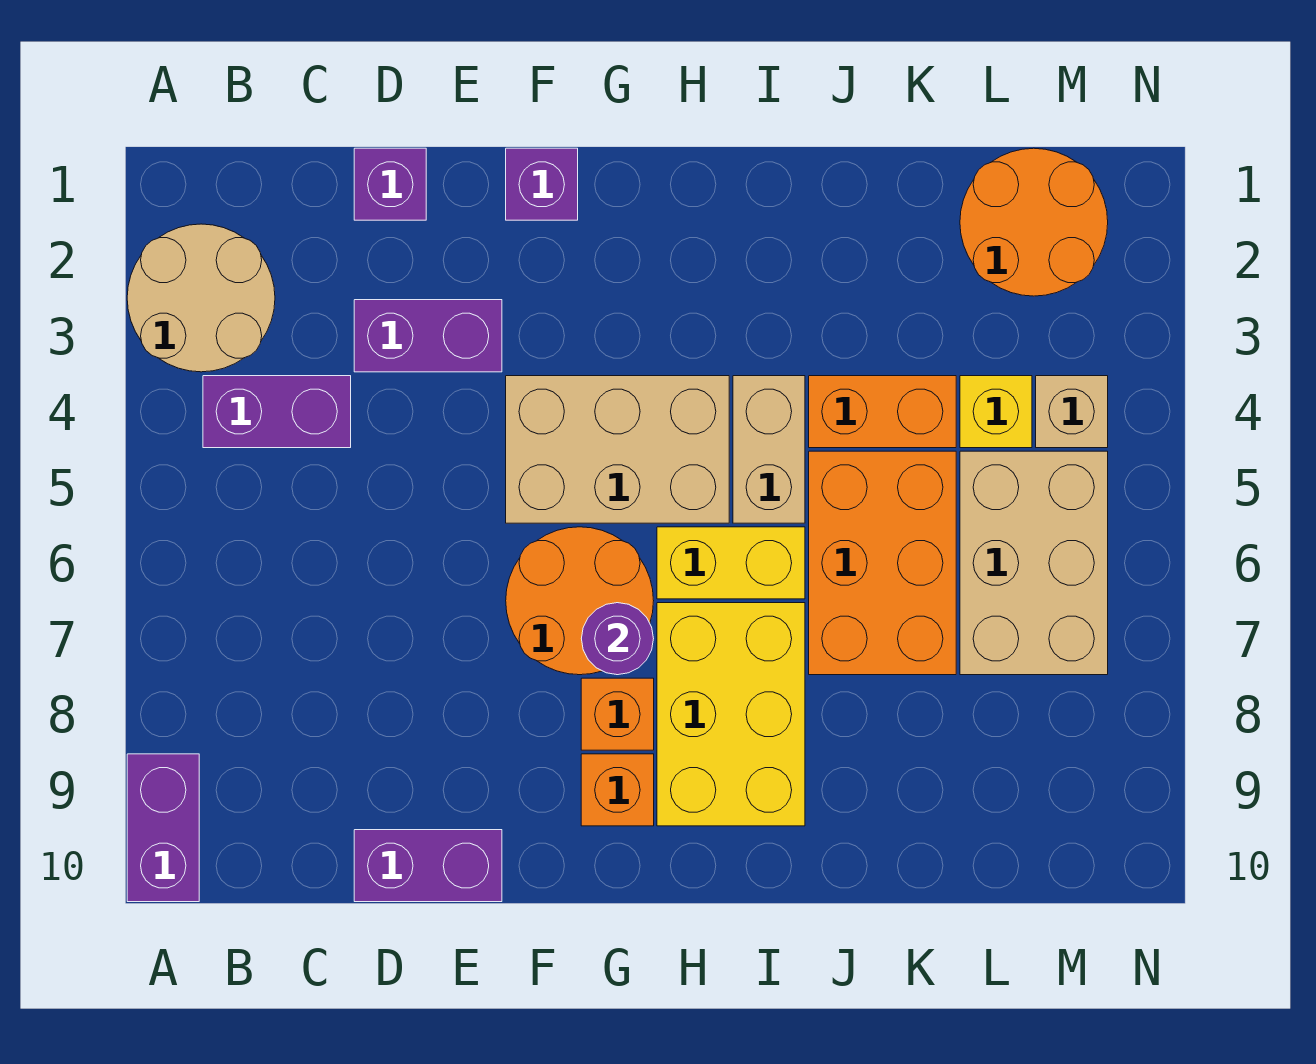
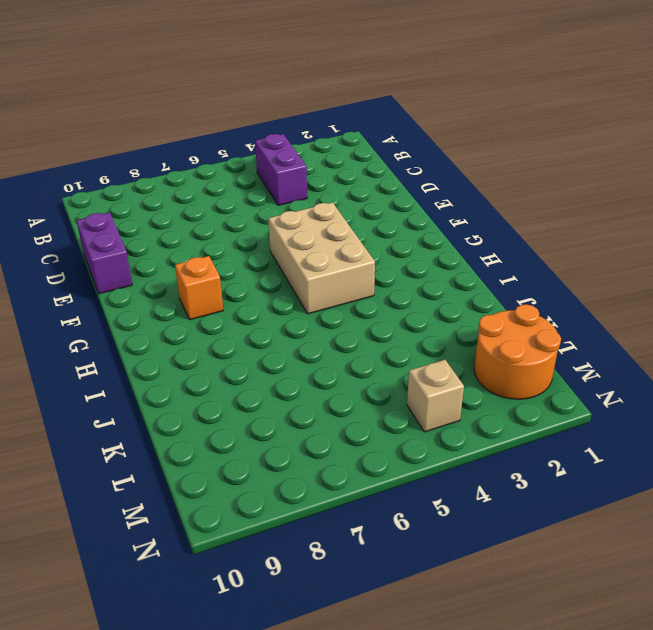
none -> tan round brick A2:B3 level 1
none -> purple brick A9:A10 level 1
none -> purple brick D1 level 1

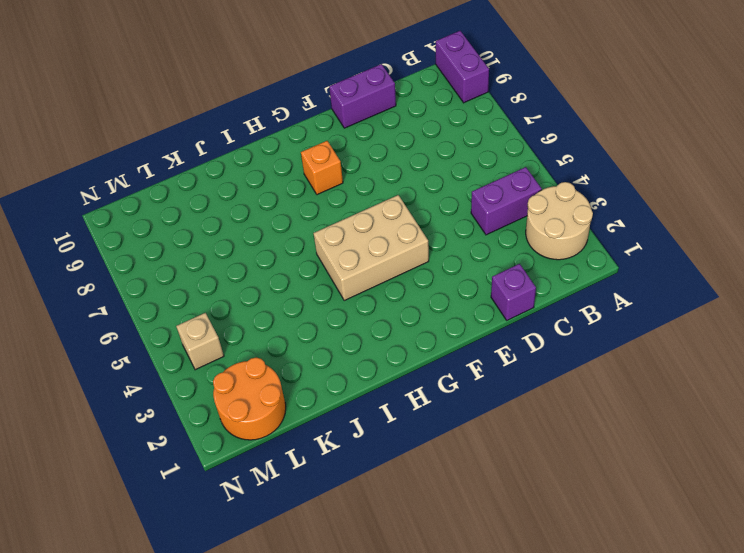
none -> purple brick D3:E3 level 1
none -> purple brick F1 level 1
none -> orange round brick F6:G7 level 1

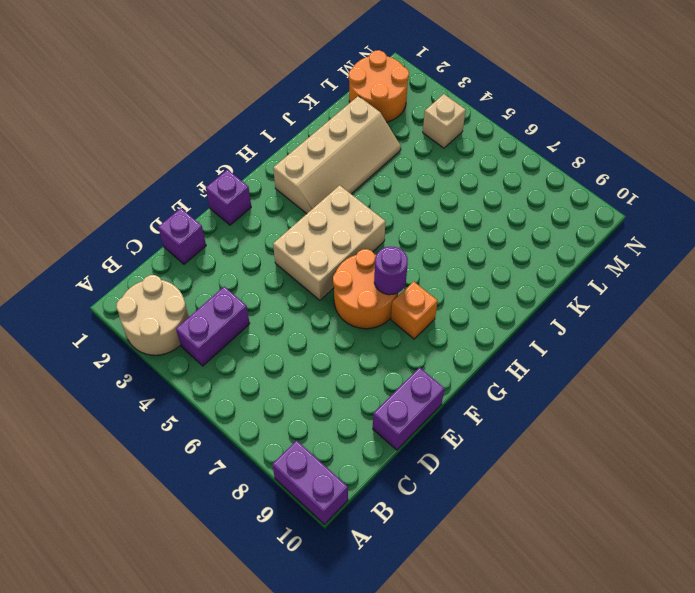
tan slope H2:K3 level 1 top 2 -> none
none -> purple brick D3:E3 level 1
none -> orange brick G9 level 1
none -> yellow brick H6:I6 level 1

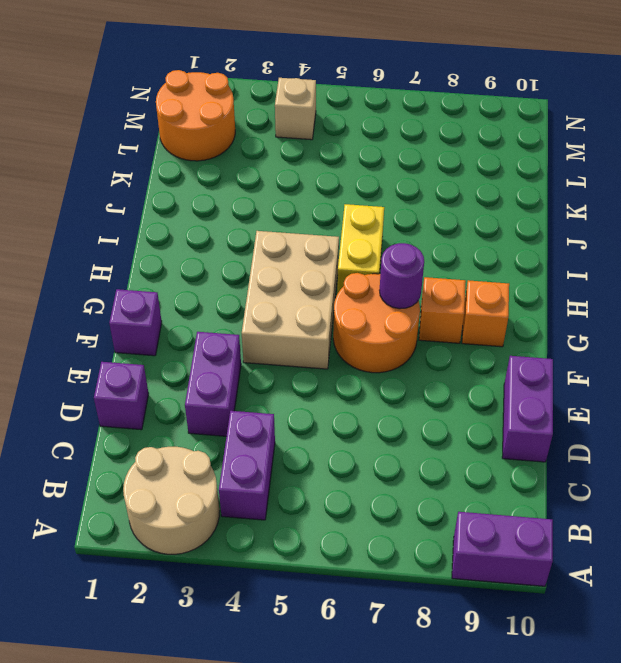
none -> yellow brick H7:I9 level 1
none -> tan brick I4:I5 level 1
none -> orange brick J4:K4 level 1

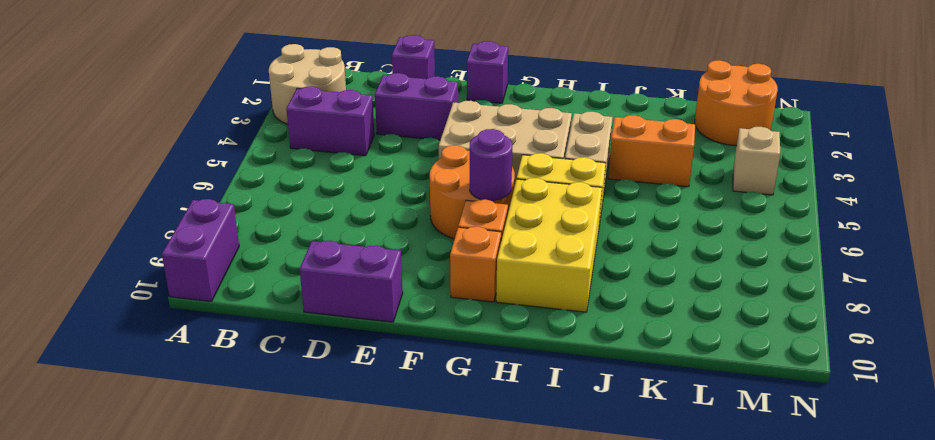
none -> orange brick J5:K7 level 1
none -> yellow brick L4 level 1
none -> tan brick L5:M7 level 1

